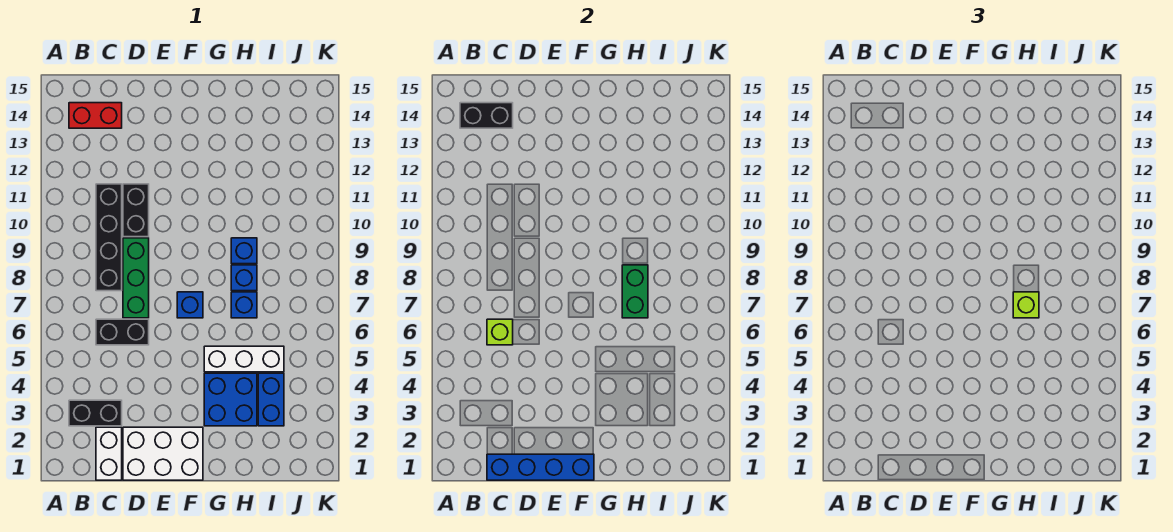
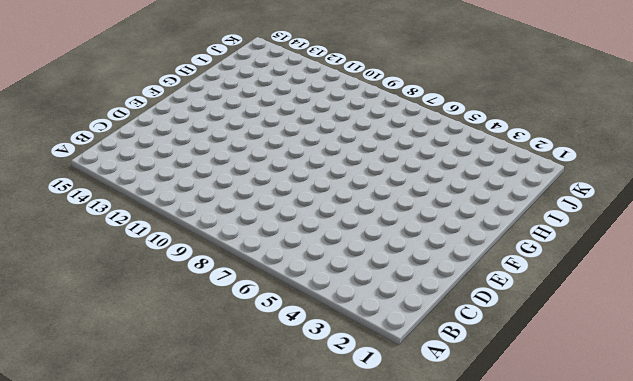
none -> black brick B3:C3 level 1
none -> red brick B14:C14 level 1
none -> white brick C1:C2 level 1

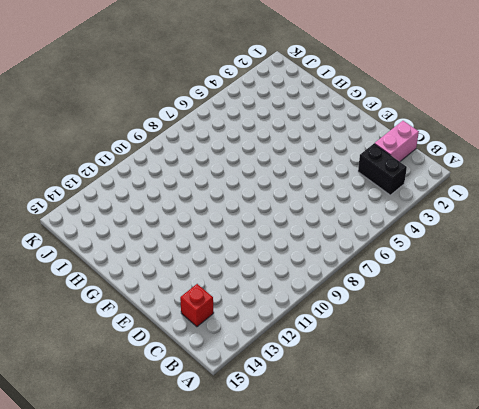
pink brick C1:C2 level 1 -> white brick C1:C2 level 1
red brick C14 level 1 -> red brick B14:C14 level 1
none -> black brick C6:D6 level 1
none -> black brick C8:C11 level 1
none -> white brick D1:F2 level 1

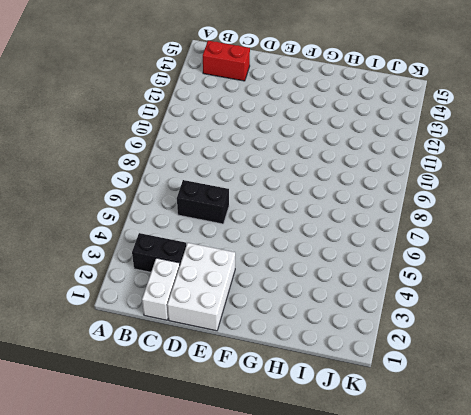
white brick D1:E3 level 1 -> white brick D1:F2 level 1
none -> black brick C8:C11 level 1
none -> green brick D7:D9 level 1
none -> black brick D10:D11 level 1

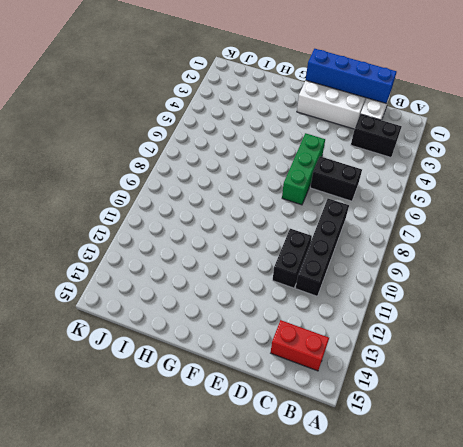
green brick E5:E7 level 1 -> green brick D7:D9 level 1
none -> blue brick F7 level 1
none -> blue brick G3:H4 level 1
none -> white brick G5:I5 level 1

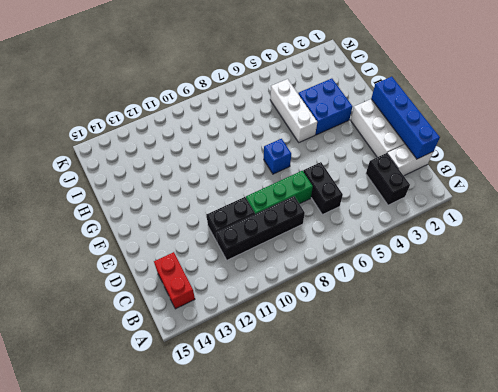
none -> blue brick H7 level 1
none -> blue brick H8 level 1
none -> blue brick H9 level 1

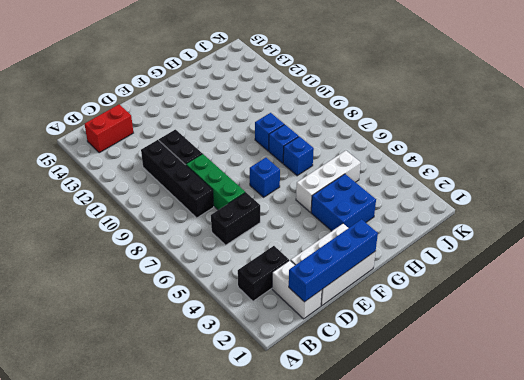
none -> blue brick I3:I4 level 1
none -> black brick B14:C14 level 2
none -> lime brick C6 level 2

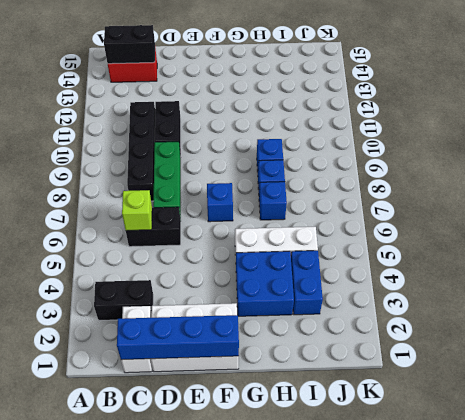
none -> green brick H7:H8 level 2
none -> lime brick H7 level 3

